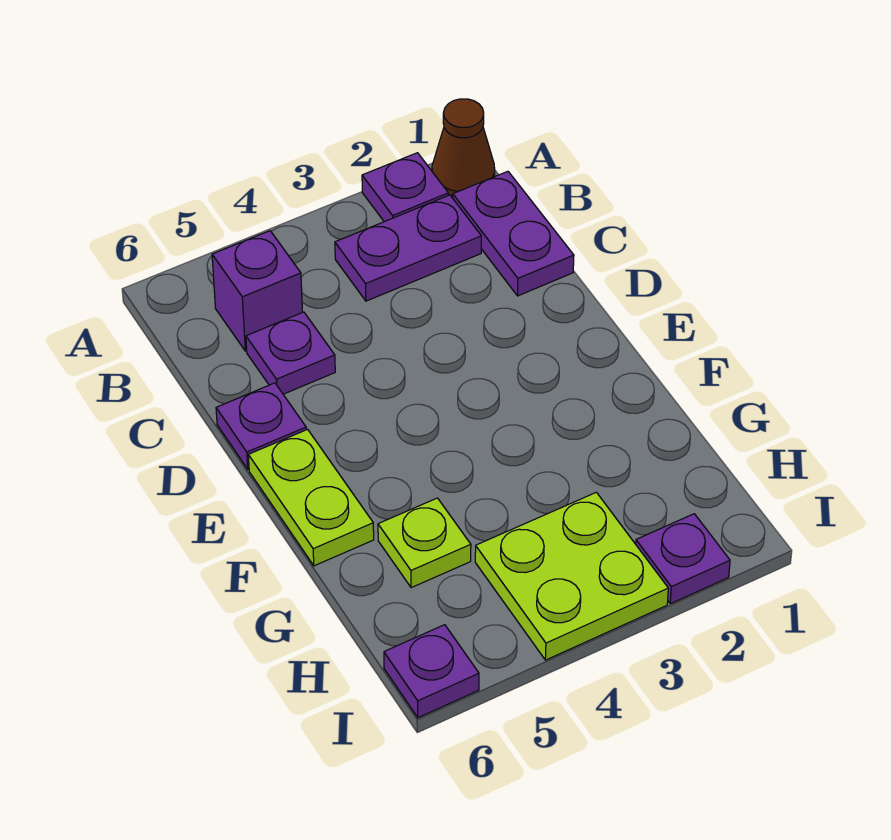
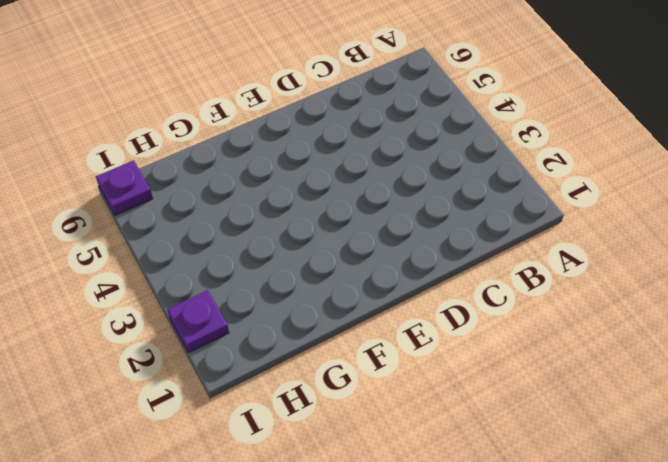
none -> brown cone A1 level 1
none -> purple plate A2 level 1
none -> purple plate B1:C1 level 1

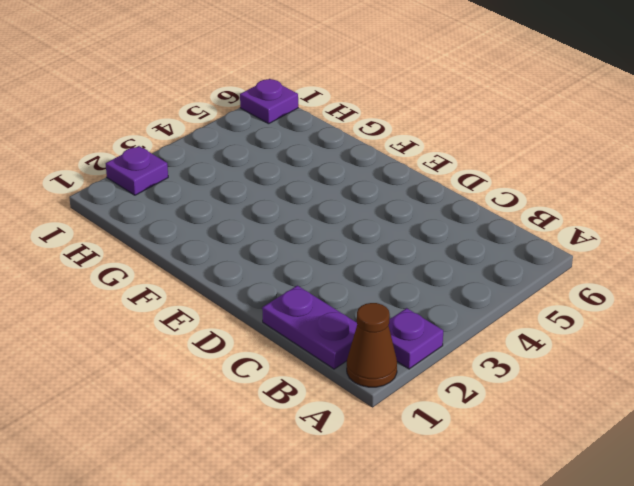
none -> purple plate B2:B3 level 1
none -> purple brick B5 level 1
none -> purple plate C5 level 1

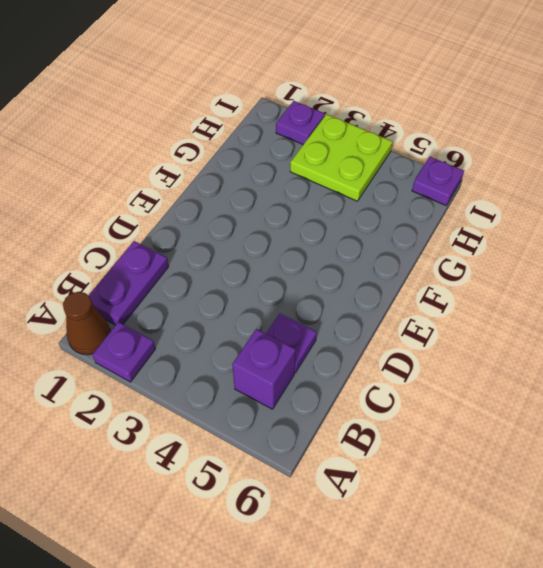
none -> purple plate B2:B3 level 1
none -> purple plate D6 level 1
none -> lime plate E6:F6 level 1

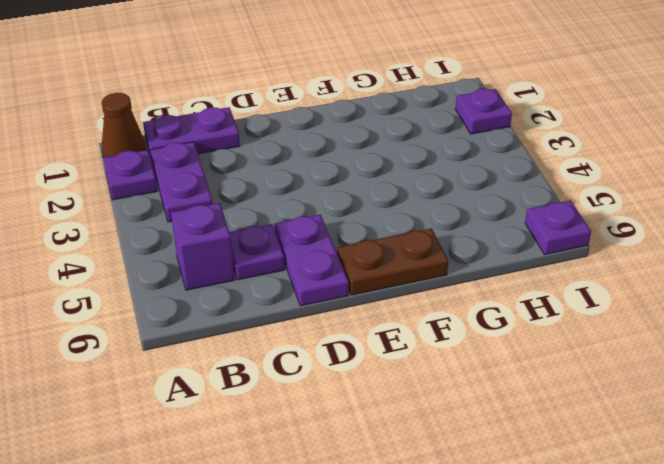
purple plate D5:D6 level 1 -> purple plate D6 level 1
brown plate E6:F6 level 1 -> lime plate E6:F6 level 1
none -> lime plate G5 level 1
none -> lime plate H3:I4 level 1

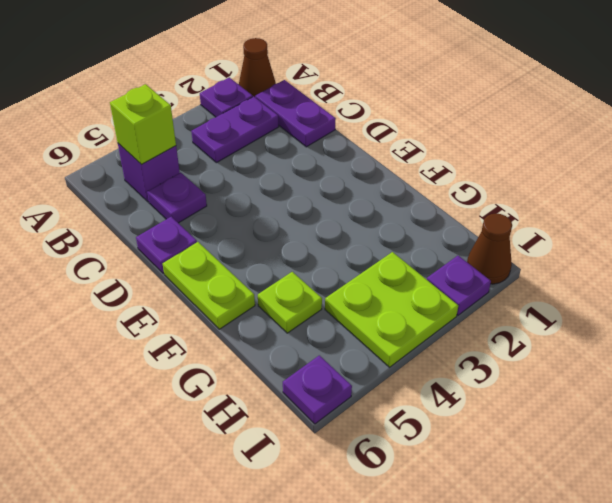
lime brick B5 level 2 -> none
brown cone I1 level 1 -> none

